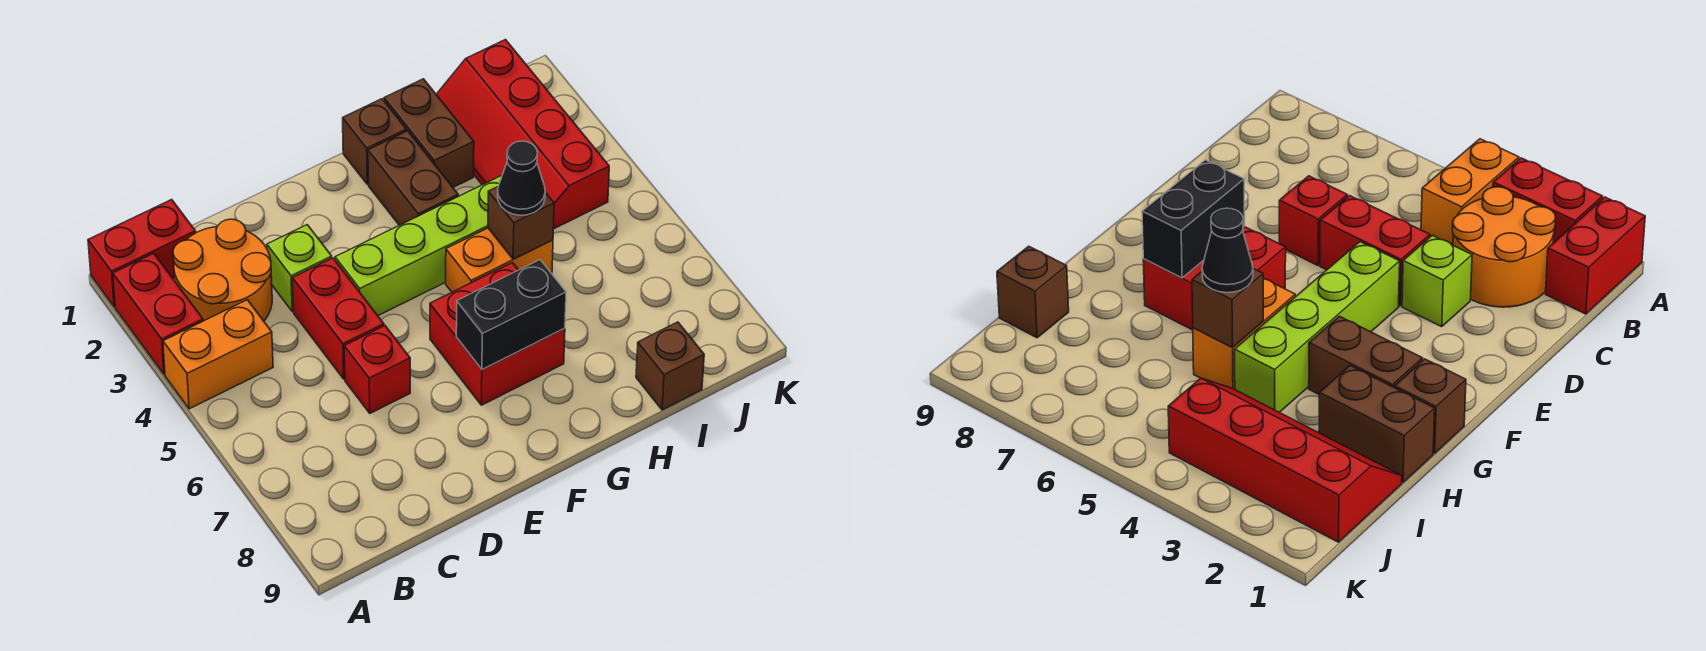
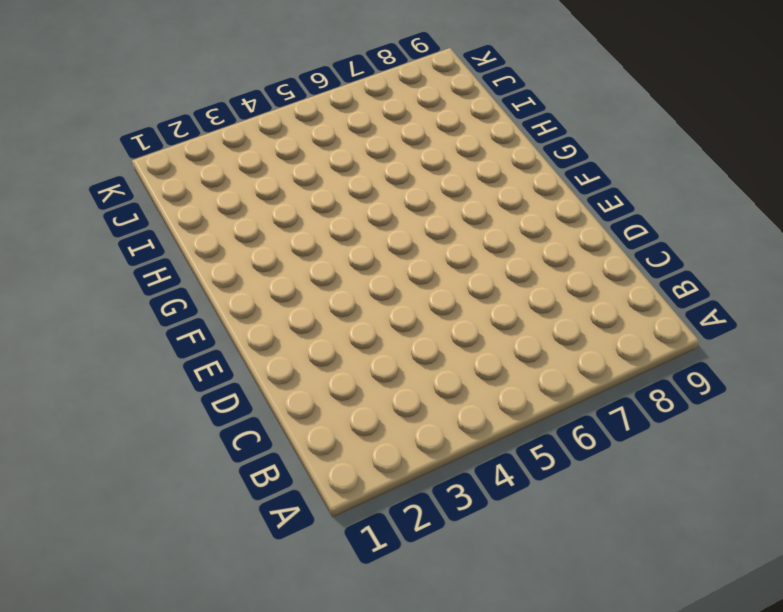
none -> red brick A1:B1 level 1
none -> red brick A2:A3 level 1
none -> orange brick A4:B4 level 1

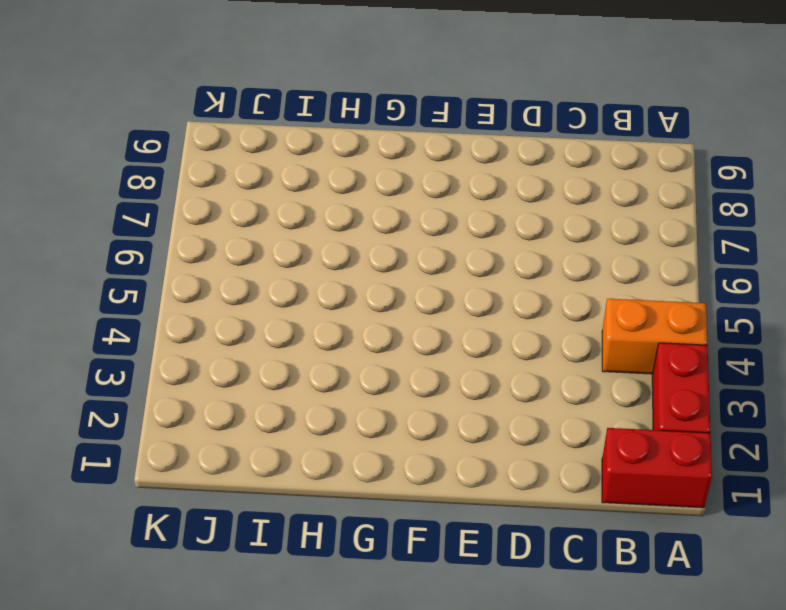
none -> orange round brick B2:C3 level 1
none -> lime brick D3 level 1
none -> red brick D4:D5 level 1

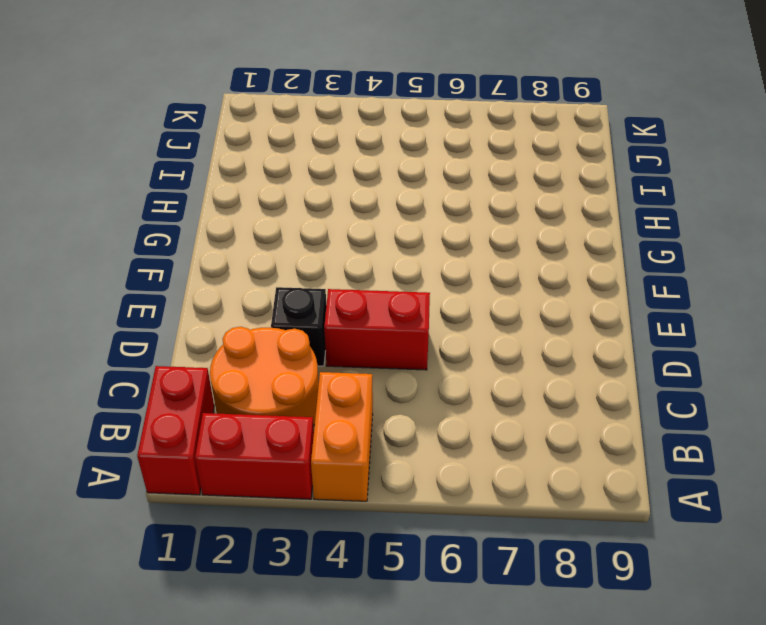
black brick D3 level 1 -> lime brick D3 level 1
none -> red brick D6 level 1
none -> lime brick E4:H4 level 1
none -> red brick F6:G7 level 1

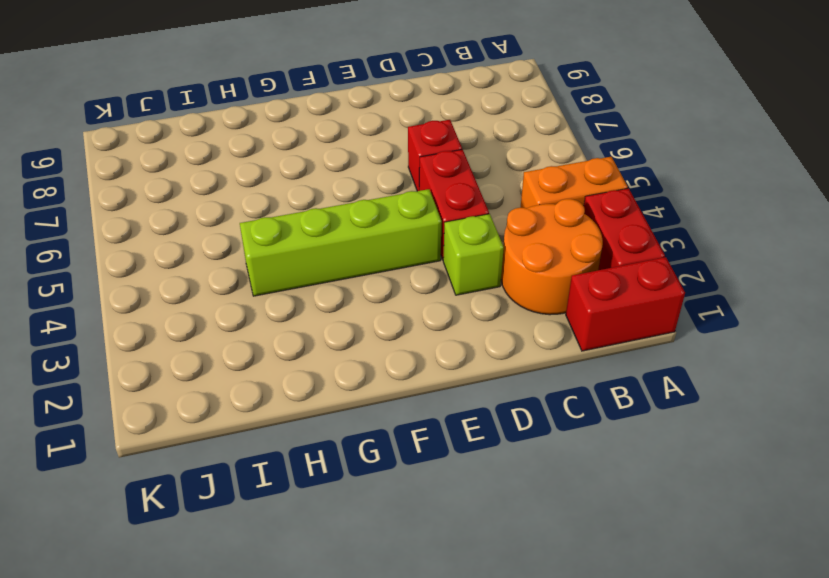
none -> red brick F6:G7 level 1
none -> brown brick G1 level 1
none -> brown brick G2:G3 level 1

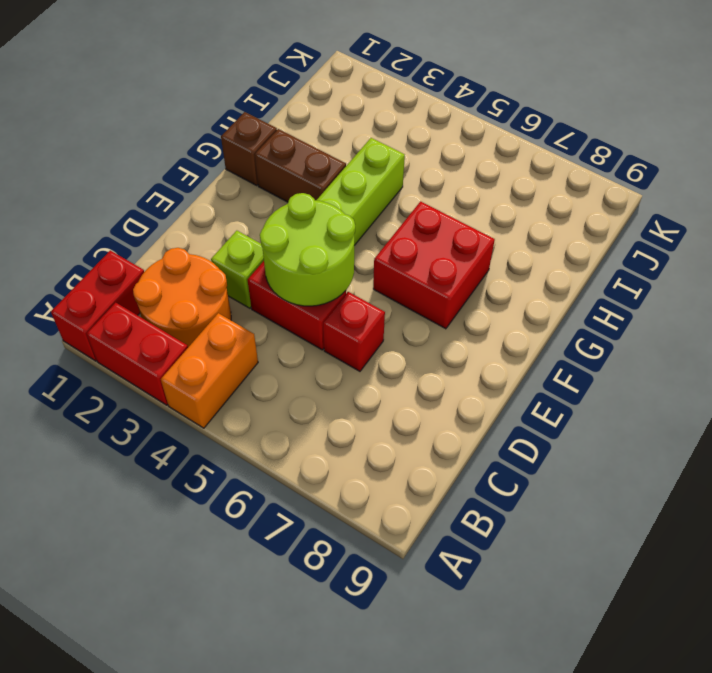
lime round brick D4:E5 level 2 -> none
none -> orange brick G5:H5 level 1
none -> brown brick H1:H2 level 1
none -> red slope I1:J4 level 1 top J

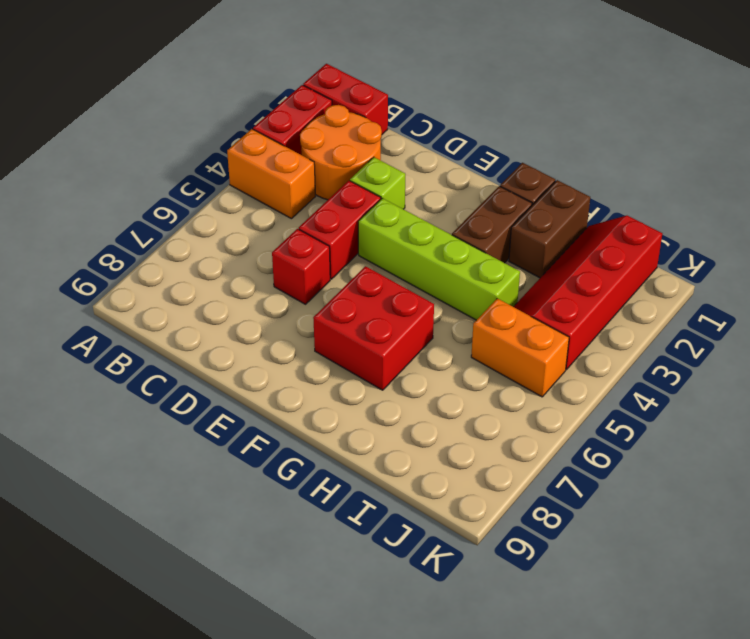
orange brick I5:J5 level 1 -> orange brick G5:H5 level 1
none -> brown brick I9 level 1
none -> black brick F7:G7 level 2
none -> brown brick H5 level 2

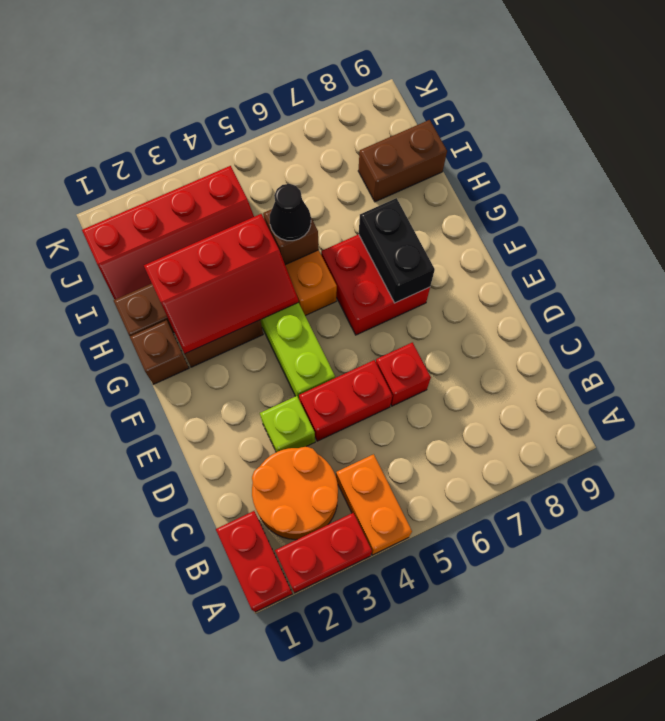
red slope G2:H4 level 2 top H -> none
brown brick I8:I9 level 1 -> brown brick I9 level 1

